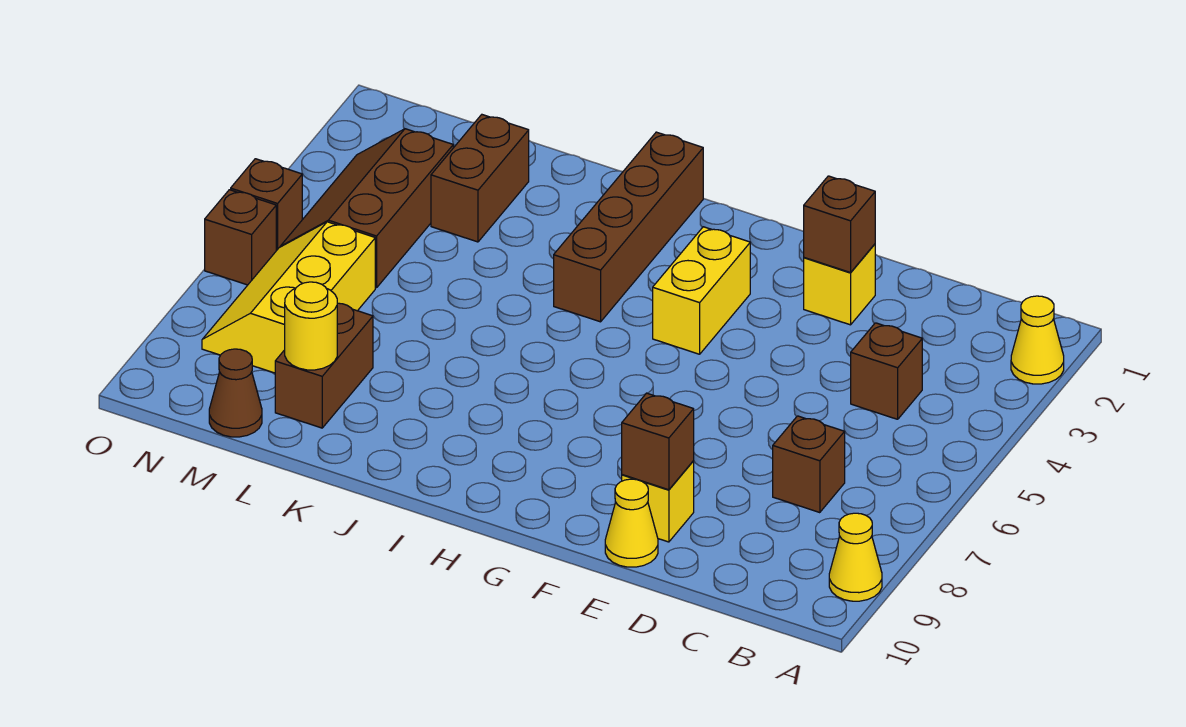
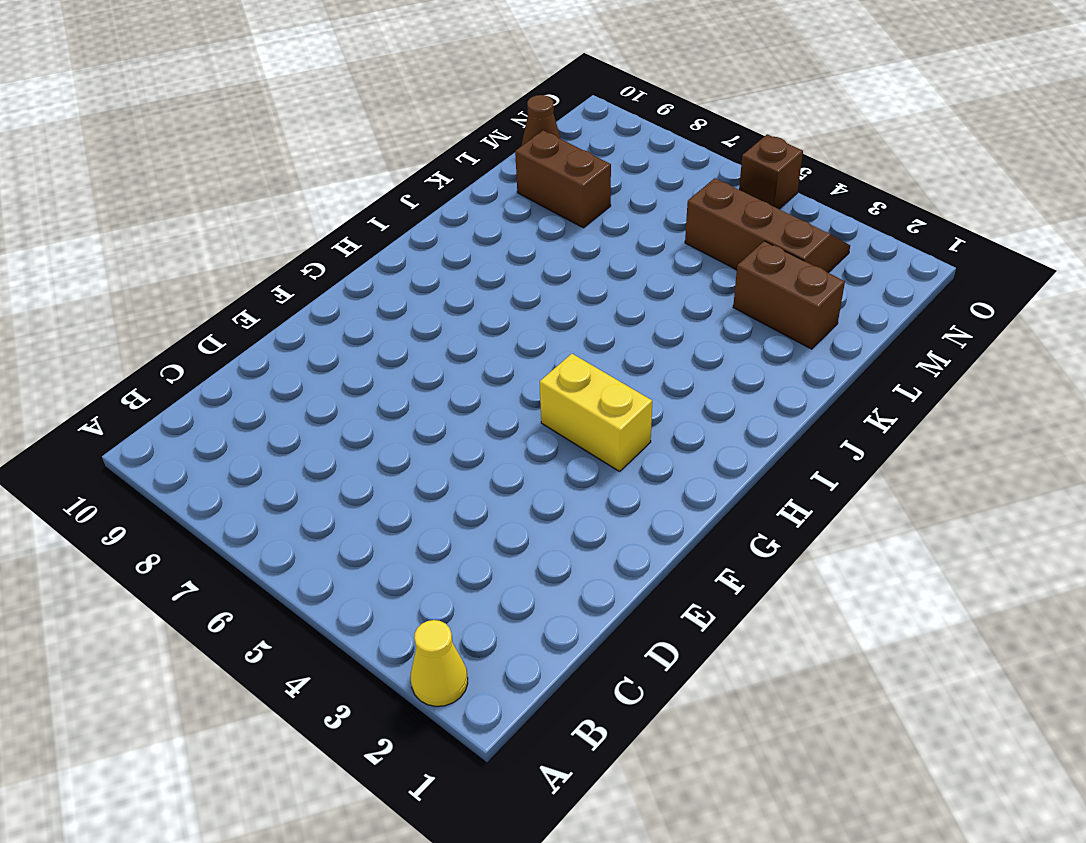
none -> yellow cone A9 level 1
none -> brown brick C4 level 1
none -> brown brick C7 level 1

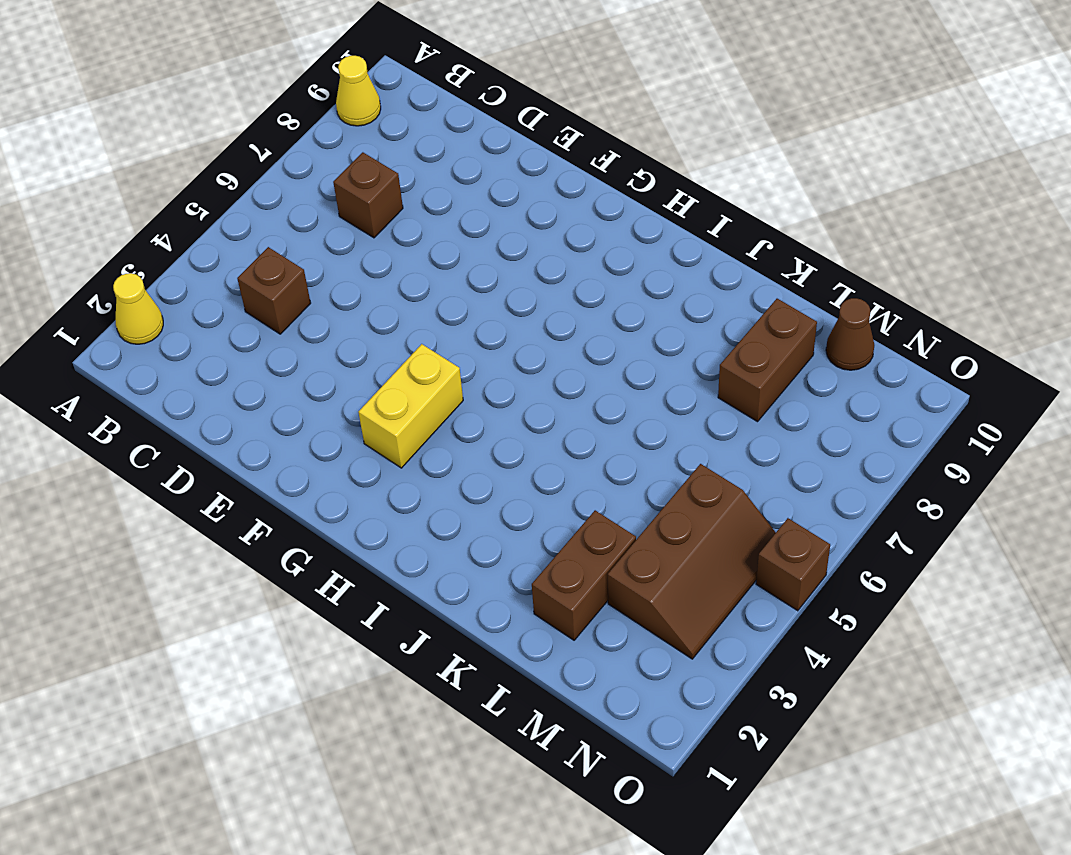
none -> yellow brick E2 level 1
none -> yellow brick E9 level 1
none -> yellow cone E10 level 1

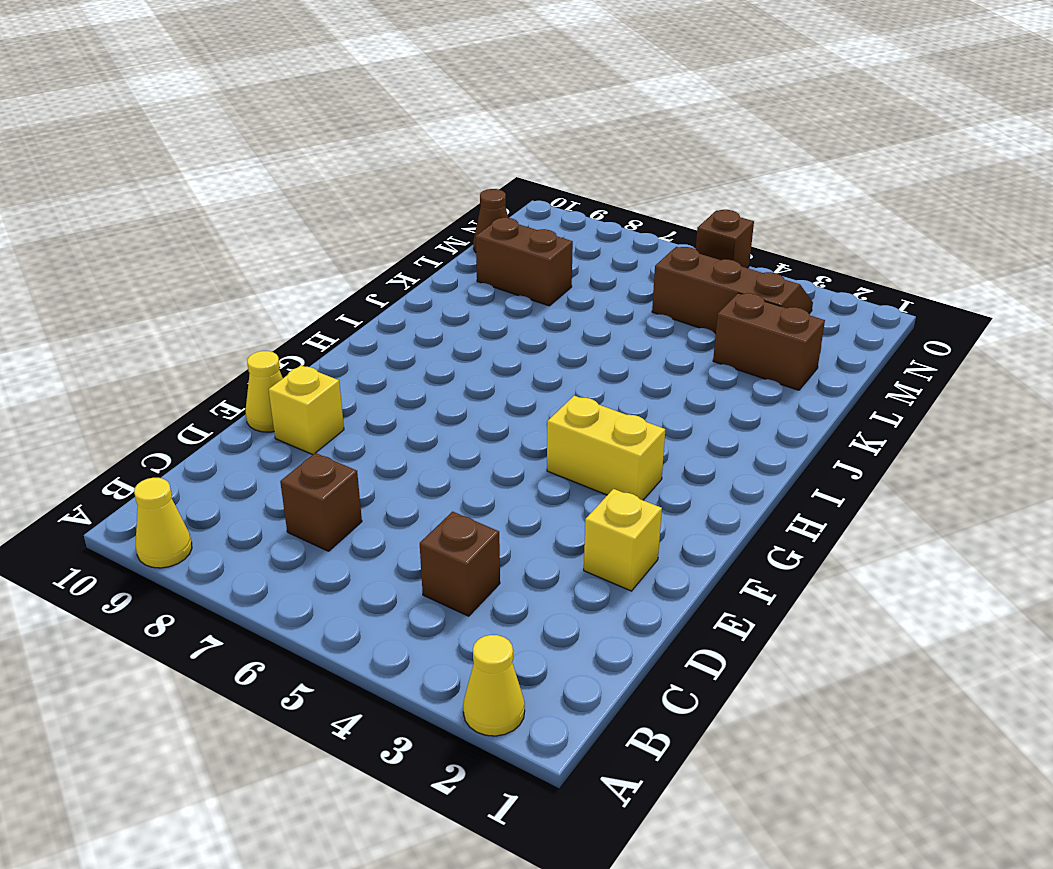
none -> brown brick I1:I4 level 1
none -> yellow slope M6:N8 level 1 top M
none -> brown brick O6 level 1

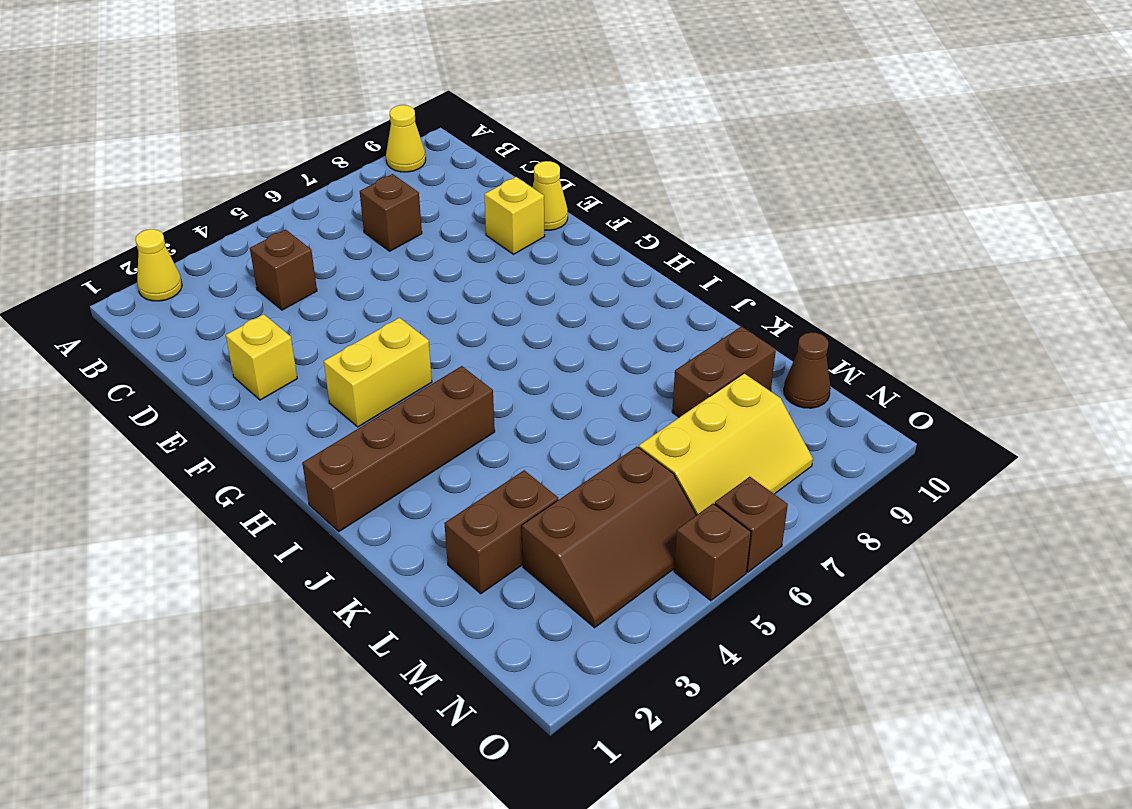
none -> brown brick E2 level 2
none -> brown brick E9 level 2
none -> yellow round brick L9 level 2

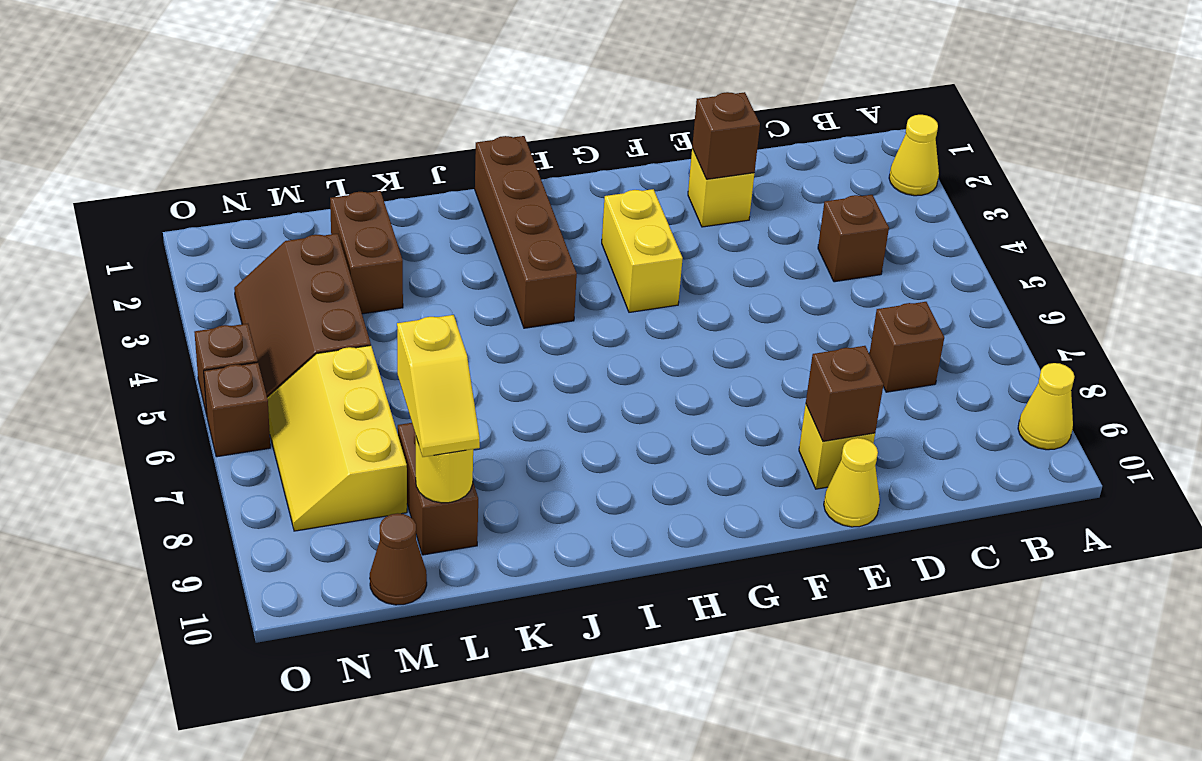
yellow slope L8:L9 level 3 top 8 -> none

